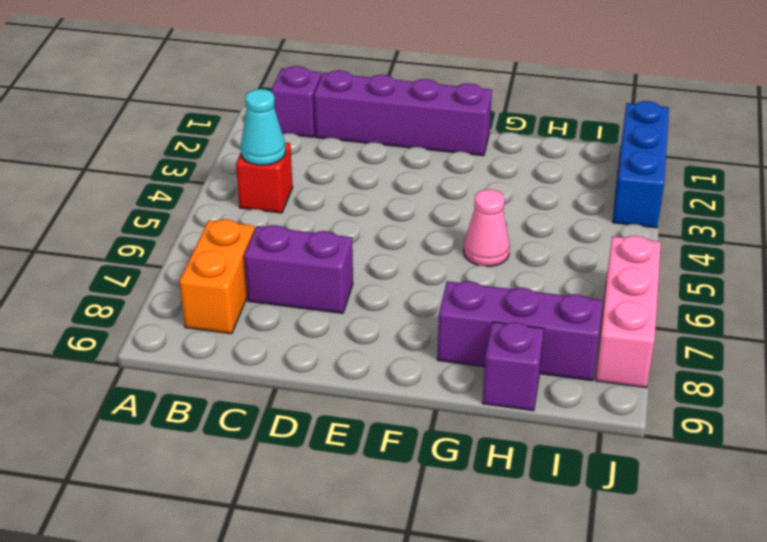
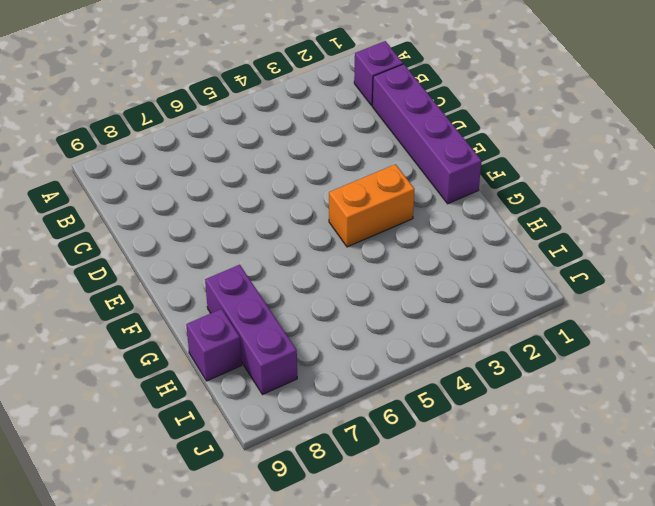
orange brick F3:F4 level 1 -> orange brick B7:B8 level 1
none -> red brick B4 level 1
none -> purple brick C7:D7 level 1

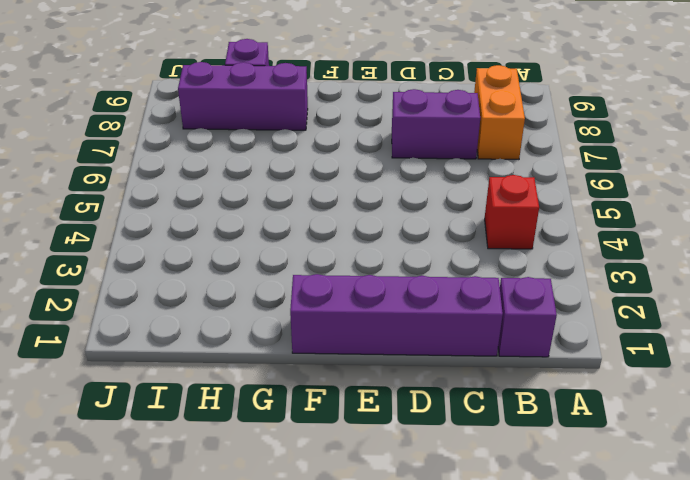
none -> pink cone G5 level 1
none -> blue brick J1:J3 level 1

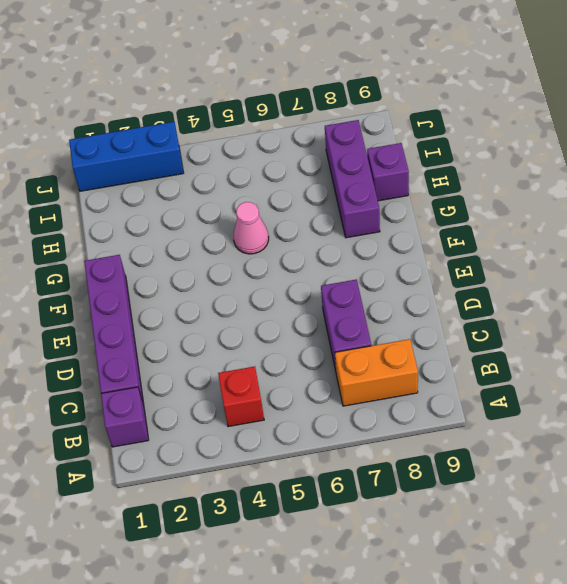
none -> pink brick J6:J8 level 1
none -> cyan cone B4 level 2

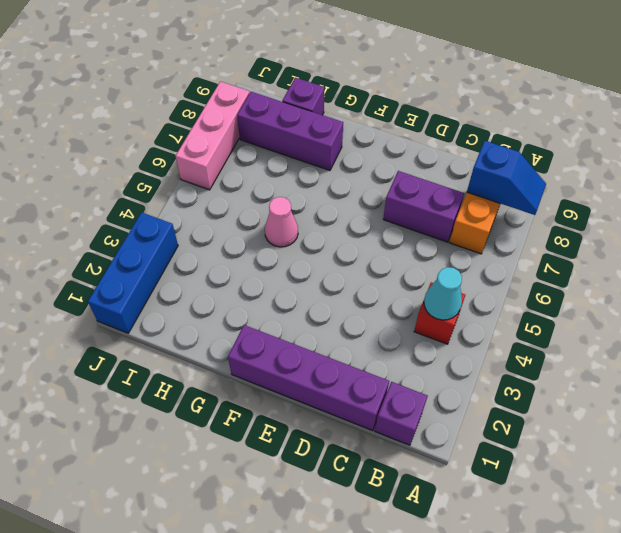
blue slope A8:B8 level 2 top B -> none

